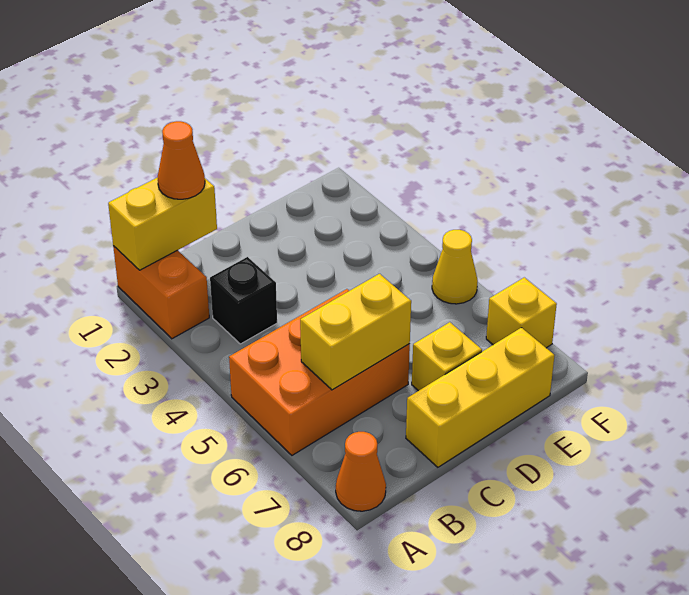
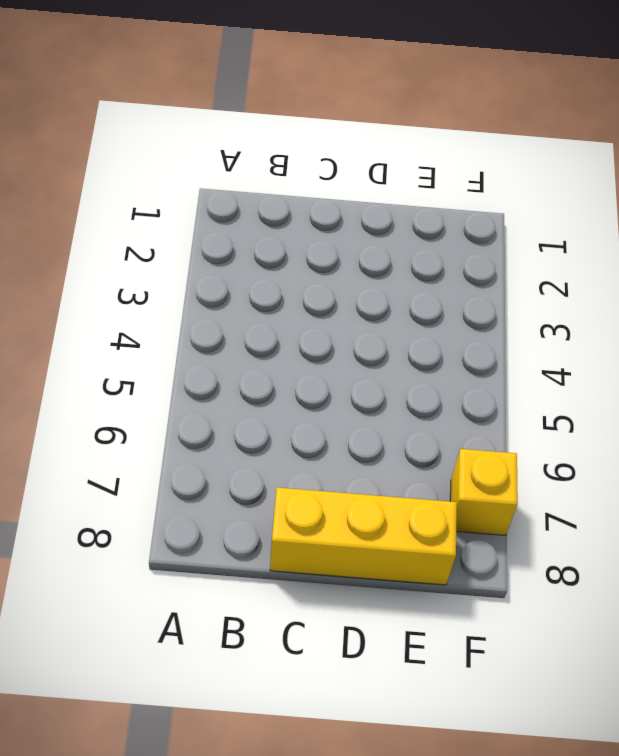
none -> orange brick A1:A2 level 1
none -> orange brick A5:C6 level 1

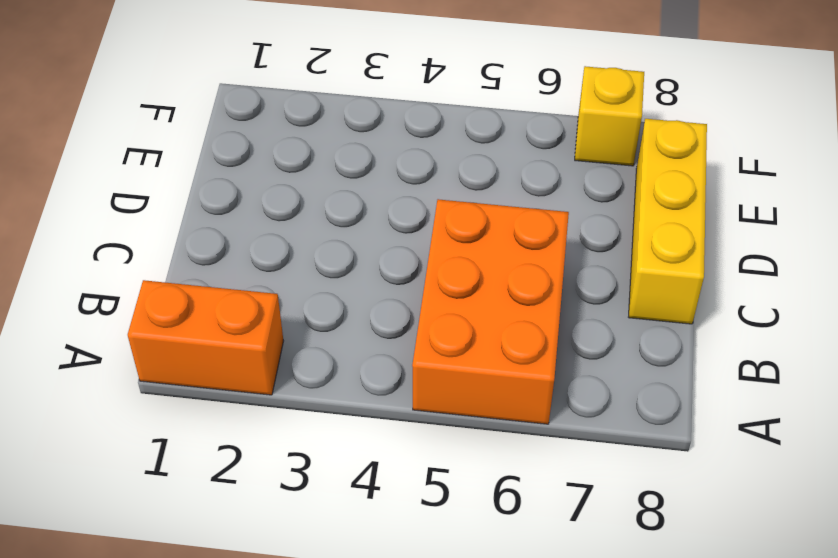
none -> orange cone A8 level 1
none -> black brick B3 level 1

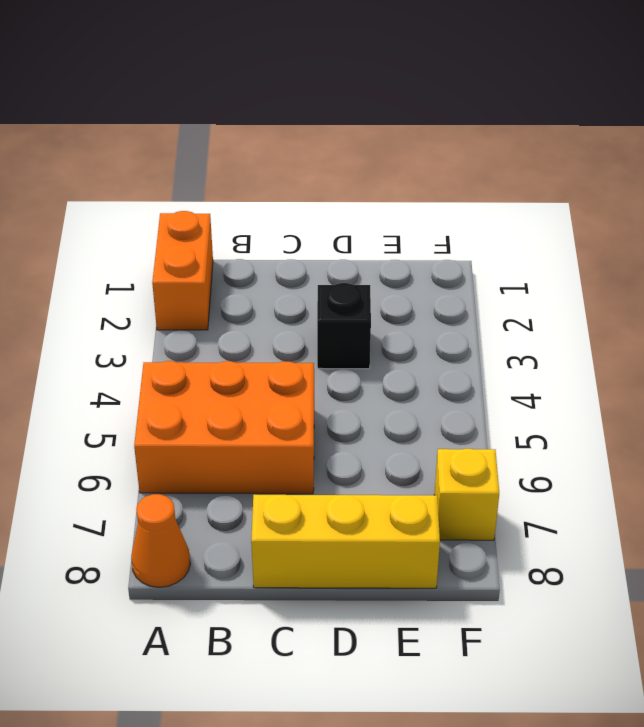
black brick D3 level 1 -> black brick B3 level 1
none -> yellow brick D7 level 1
none -> yellow cone F5 level 1

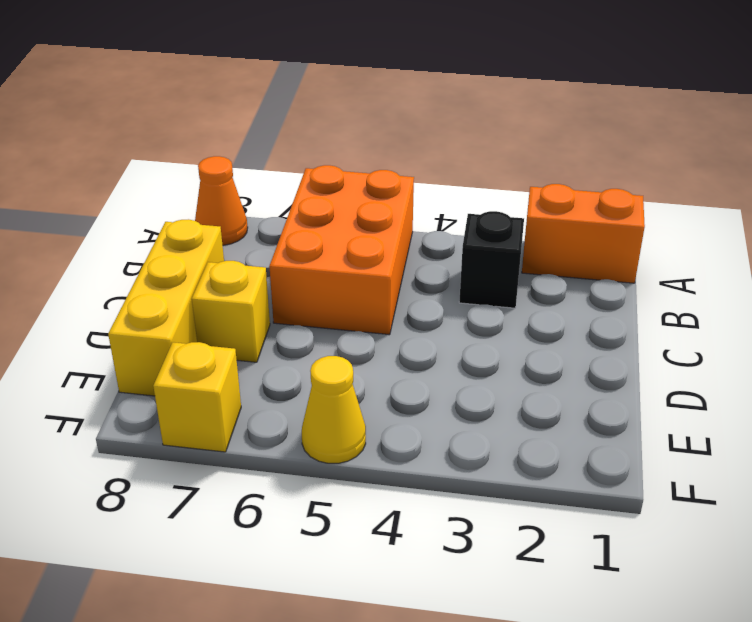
none -> yellow brick A1:B1 level 2
none -> yellow brick B6:C6 level 2

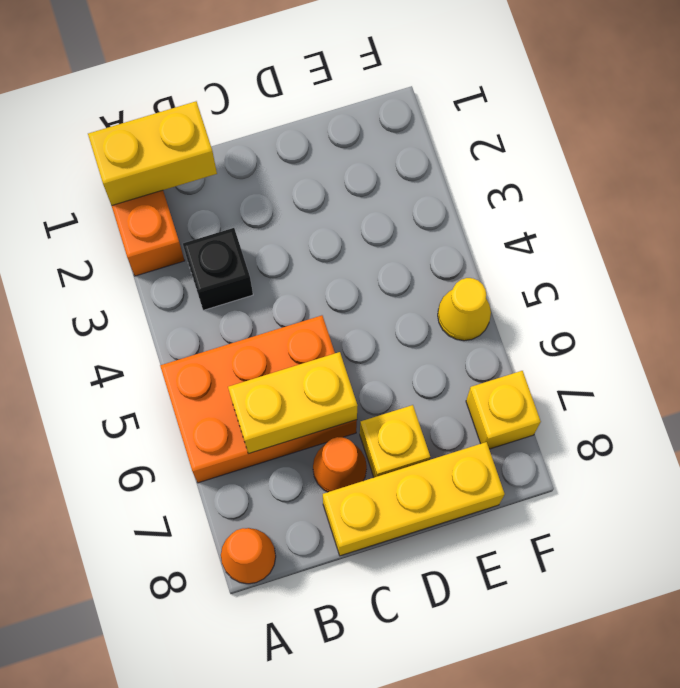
orange cone C7 level 1 -> orange cone B1 level 3

